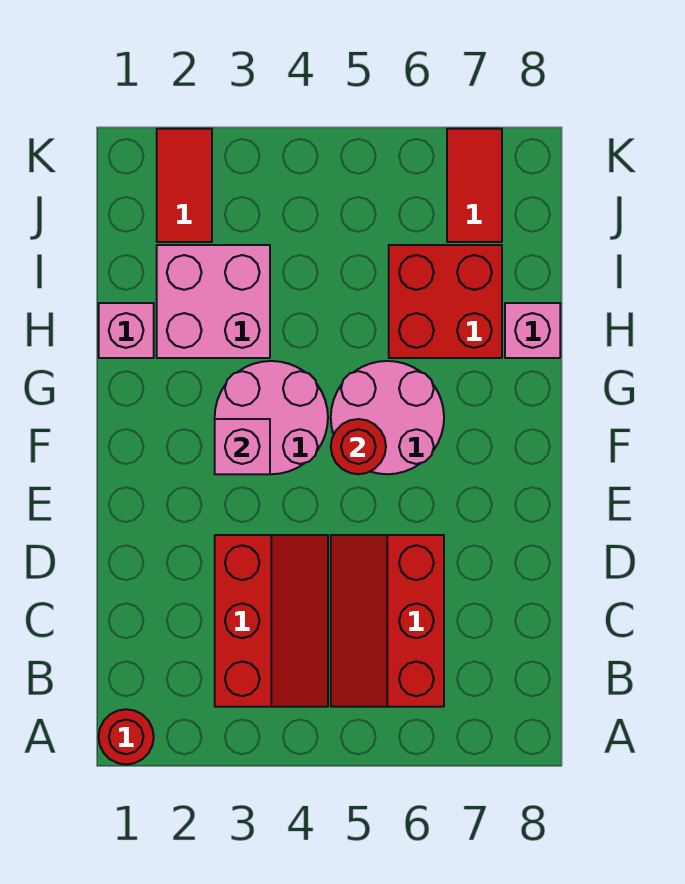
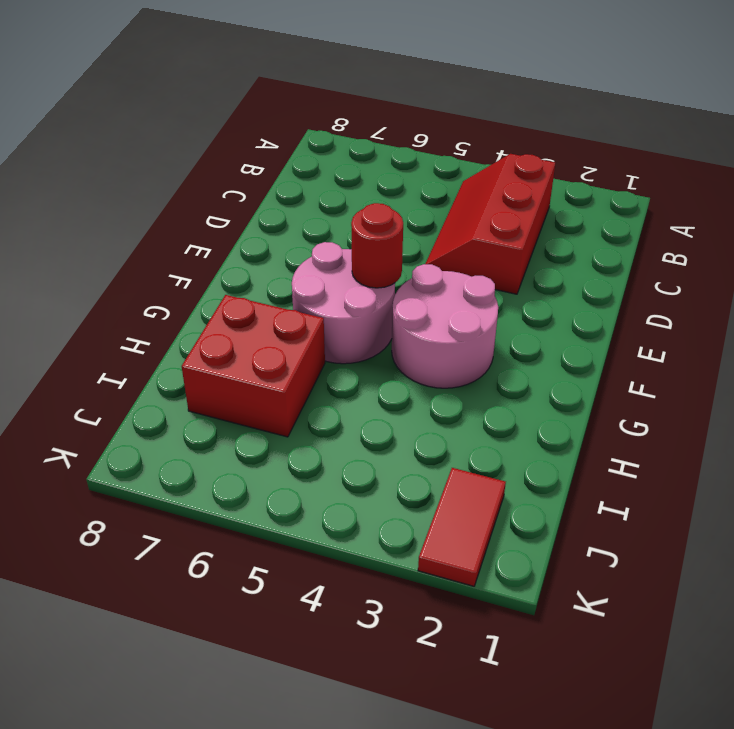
none -> red round brick A1 level 1
none -> red slope B5:D6 level 1 top 6
none -> pink brick H1 level 1

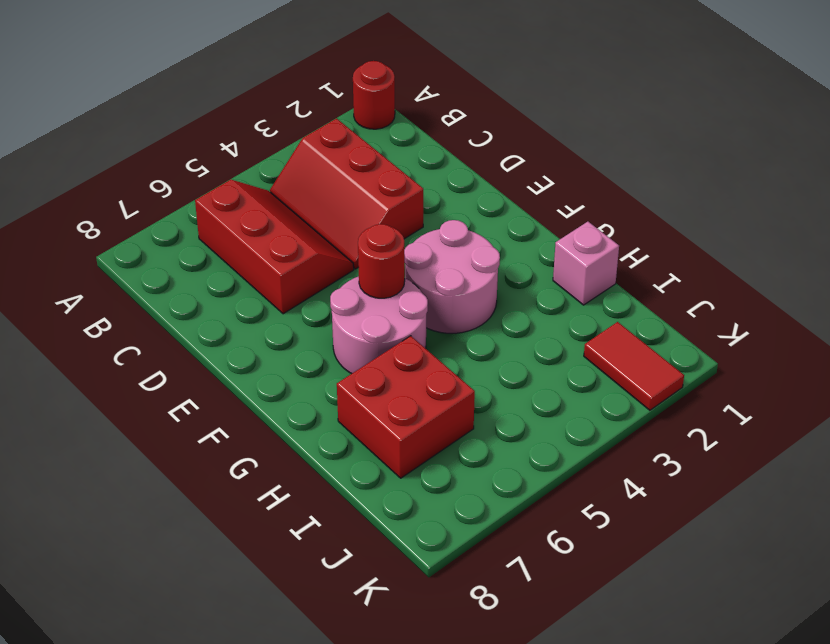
none -> pink brick H2:I3 level 1
none -> pink brick H8 level 1
none -> red tile J7:K7 level 1

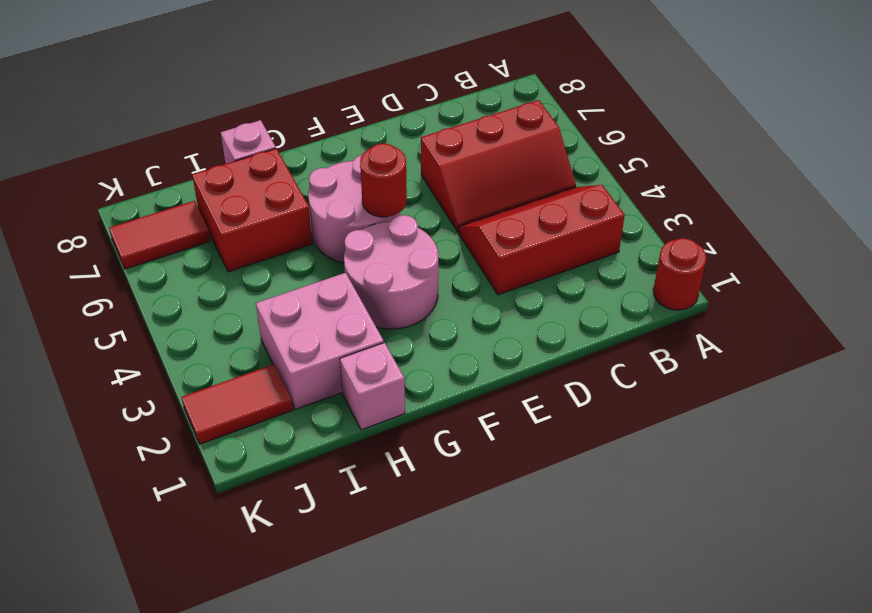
none -> pink brick F3 level 2

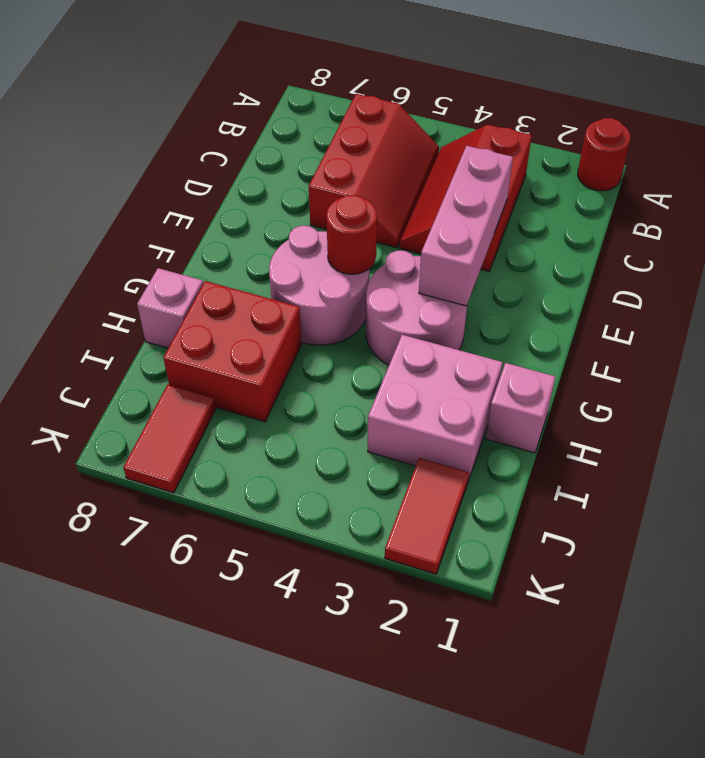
pink brick D3:F3 level 2 -> pink brick F3 level 2

